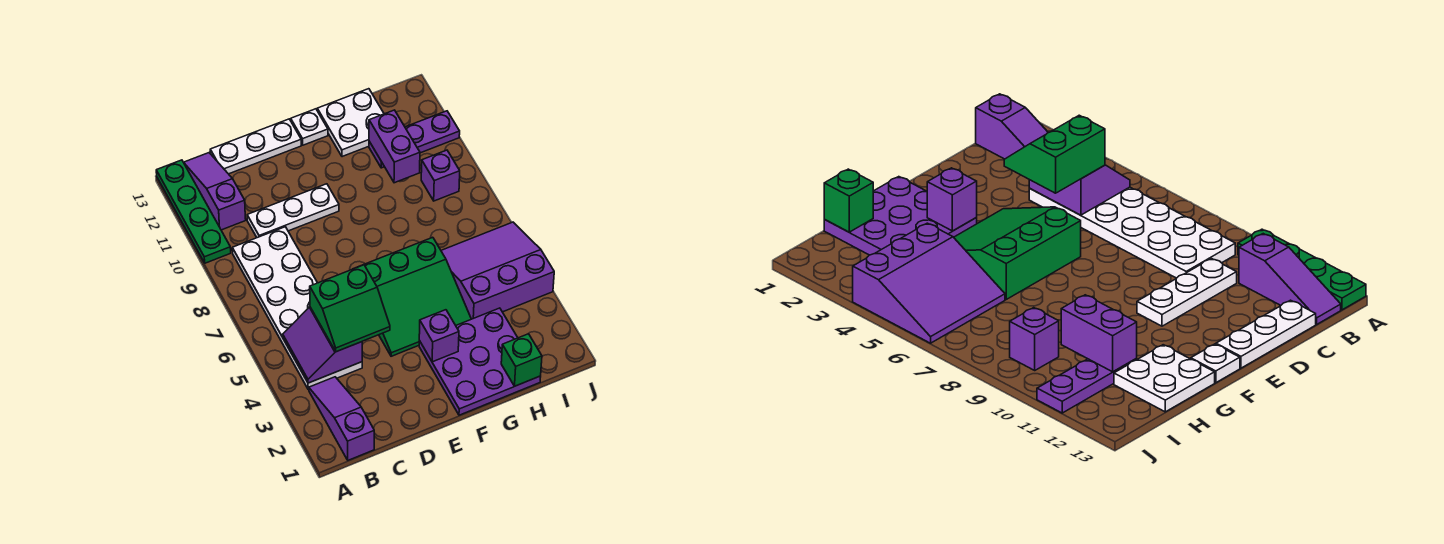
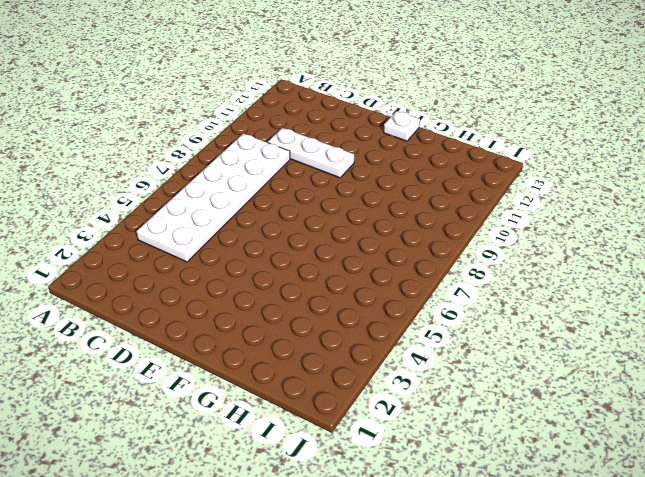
none -> green plate A10:A13 level 1
none -> purple slope B1:B3 level 1 top 1
none -> purple slope B11:B13 level 1 top 11

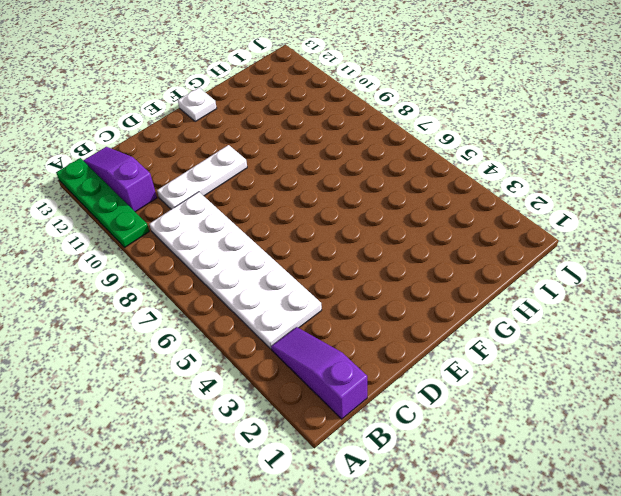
none -> white plate C13:E13 level 1
none -> green slope E4:G6 level 1 top 6
none -> purple plate F1:H3 level 1

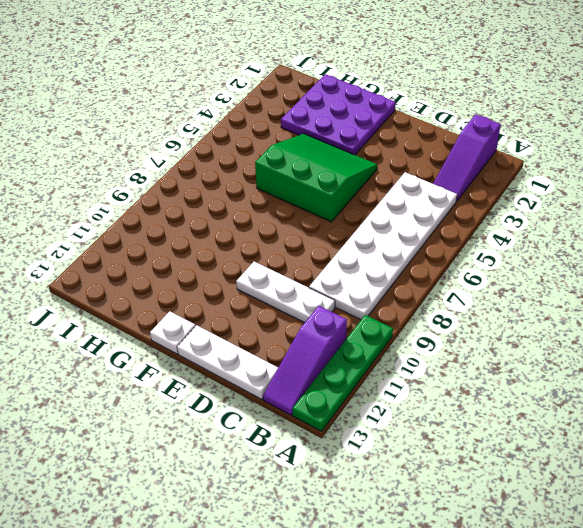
none -> white plate G12:H13 level 1
none -> purple slope H4:J6 level 1 top 4
none -> purple plate H11:J11 level 1

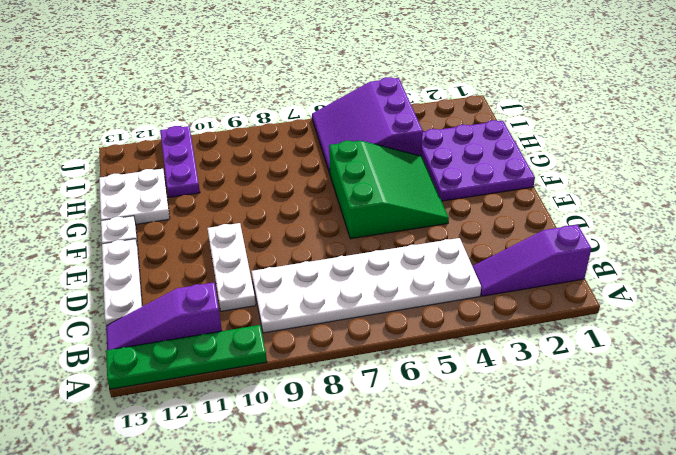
none -> purple brick I9 level 1
none -> purple slope B4:C5 level 2 top C
none -> purple brick F3 level 2

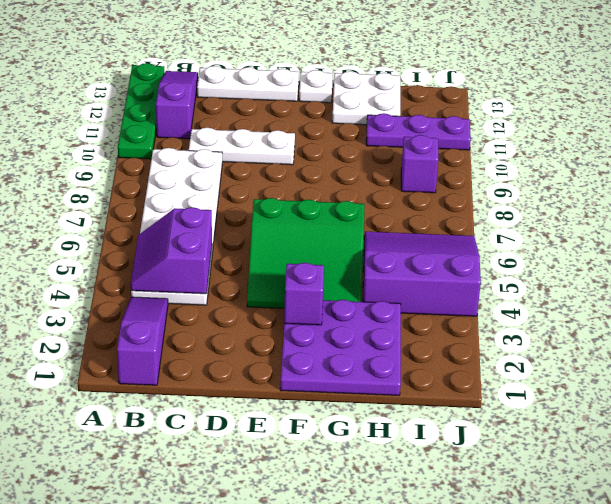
none -> green brick H1 level 2
none -> purple brick H10:H11 level 2
none -> green slope C4:D5 level 3 top 5

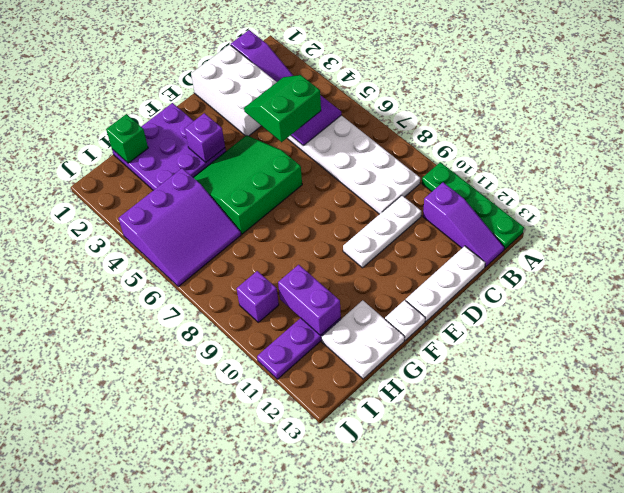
white brick C1:D3 level 1 -> none

